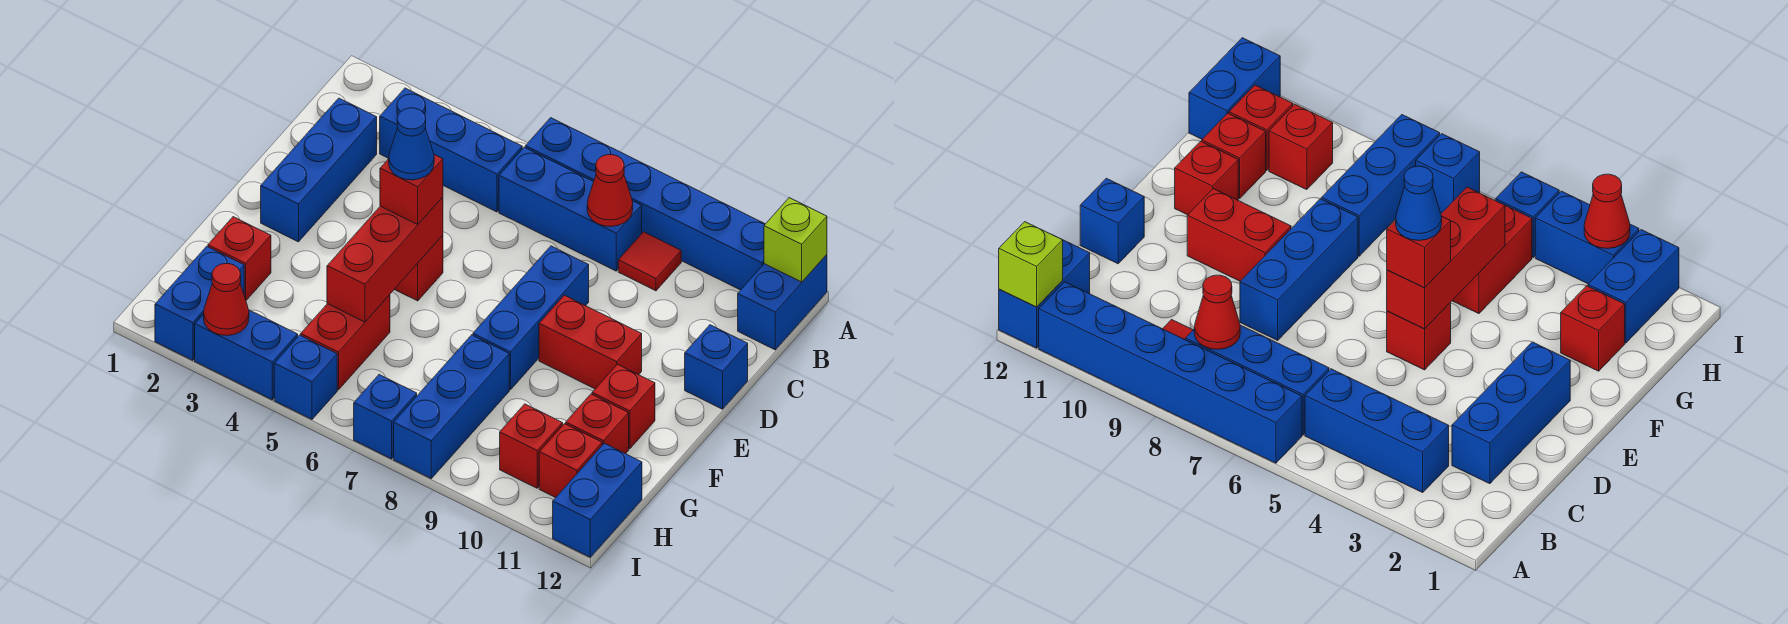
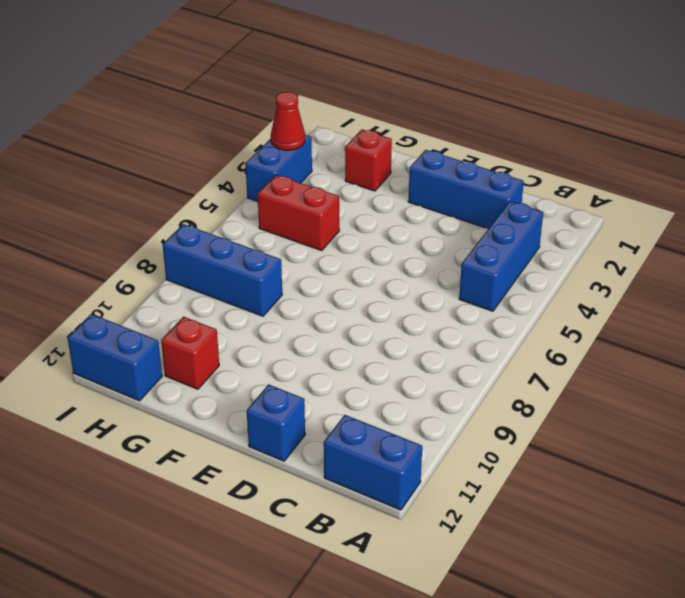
none -> blue brick A6:A11 level 1
none -> blue brick B6:B8 level 1
none -> red tile B9 level 1

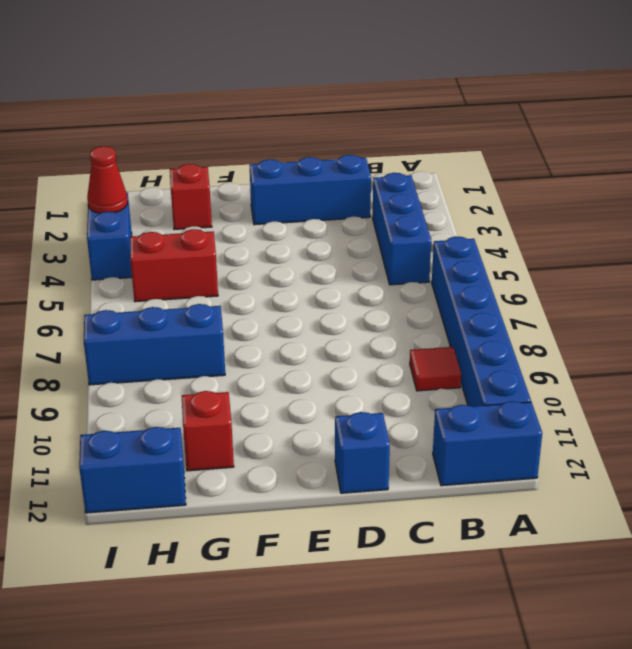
none -> blue brick B6:B8 level 1
none -> blue brick D8:F8 level 1
none -> red brick E5 level 1

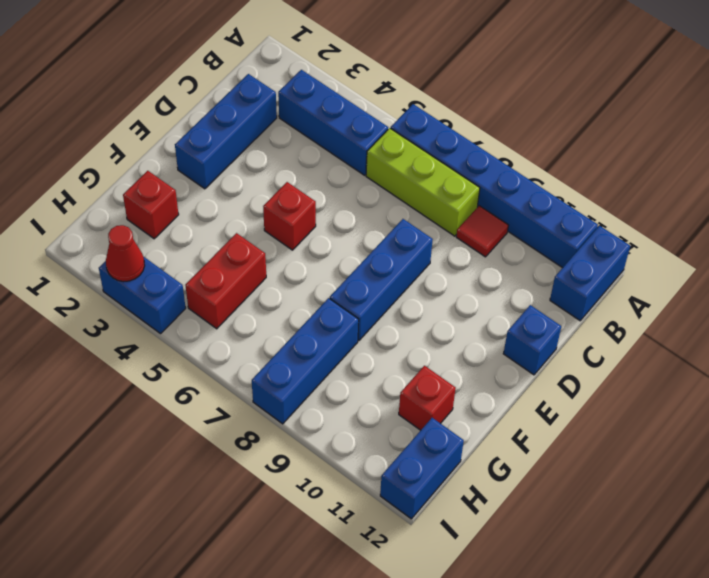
lime brick B6:B8 level 1 -> blue brick B6:B8 level 1
none -> red brick E9:E10 level 1
none -> red brick F11 level 1
none -> blue brick H2:I2 level 1

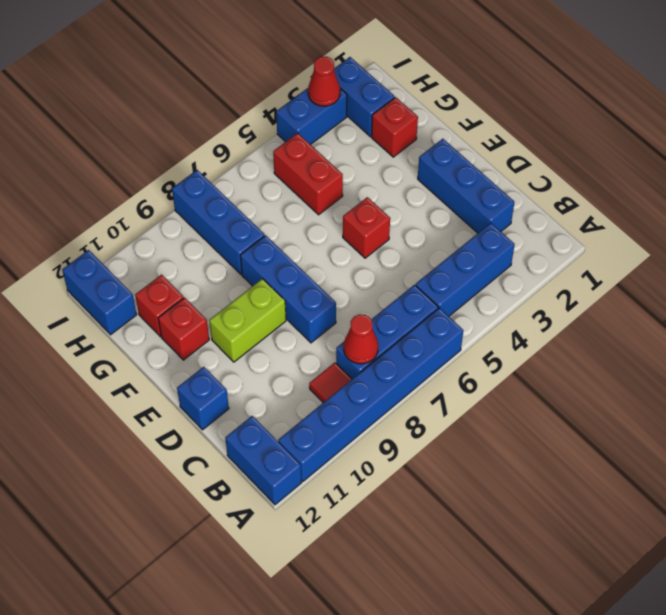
lime brick E9:E10 level 1 -> red brick E9:E10 level 1
none -> red brick H10 level 1
none -> red brick H11 level 1
none -> blue brick I5 level 1

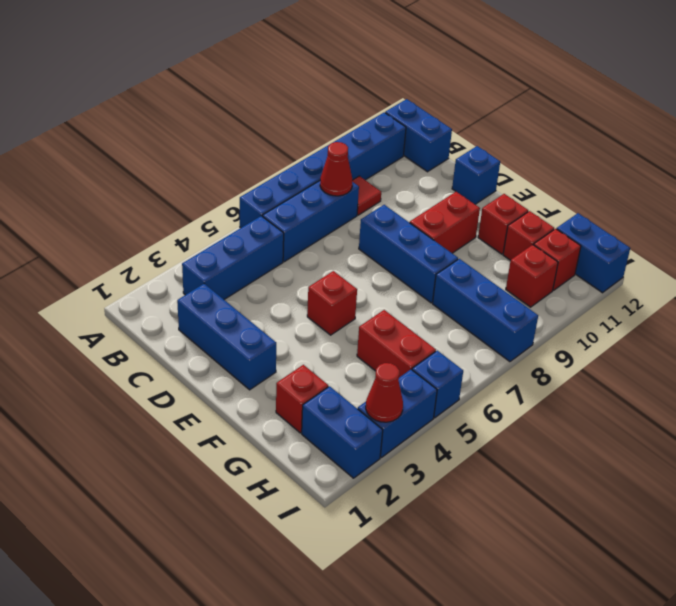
none -> blue brick I7 level 1
none -> lime brick A12 level 2
none -> red brick E5:G5 level 2

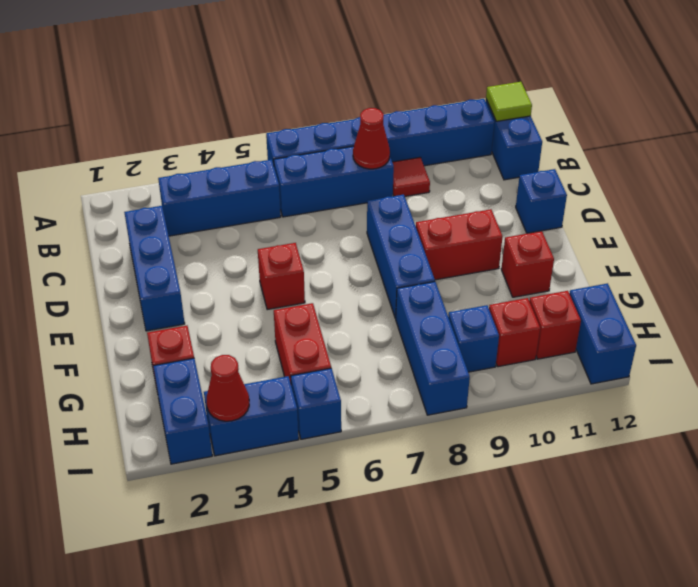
lime tile A12 level 2 -> lime brick A12 level 2
blue brick H9 level 1 -> blue brick I7 level 1
none -> red brick G11 level 1
none -> red brick E5:G5 level 2
none -> red brick E5 level 3

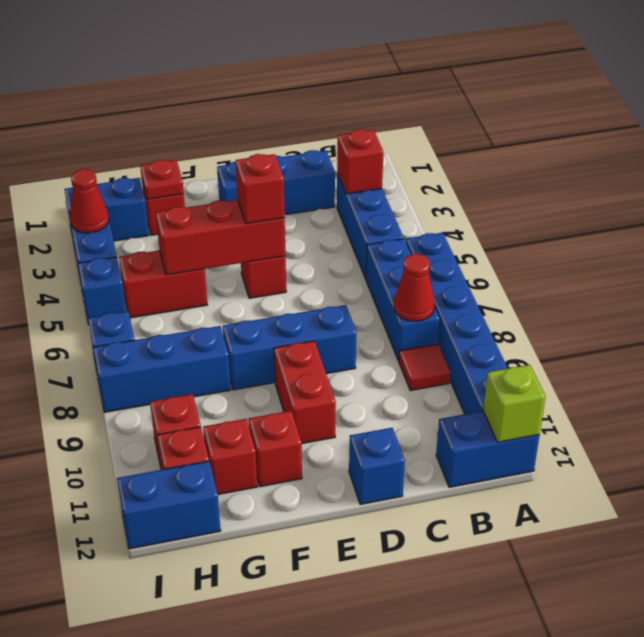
red brick B3 level 2 -> none
red plate G2 level 2 -> none
none -> blue cone E5 level 4

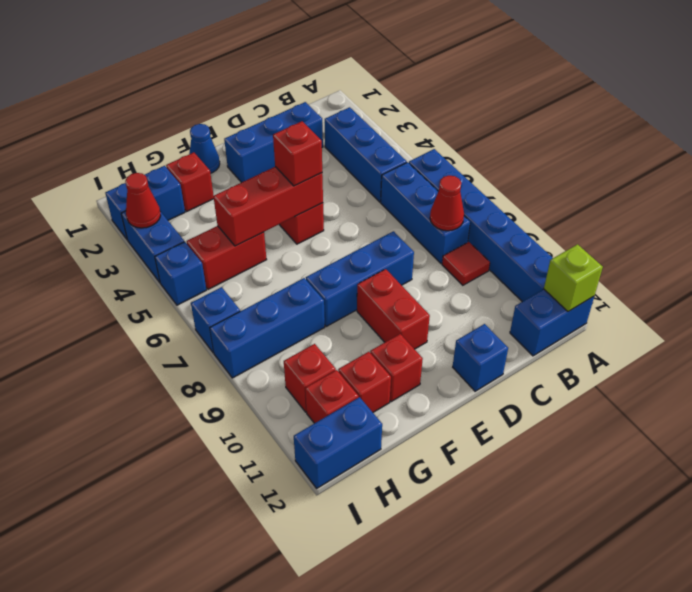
blue cone F1 level 1 -> blue cone E5 level 4

